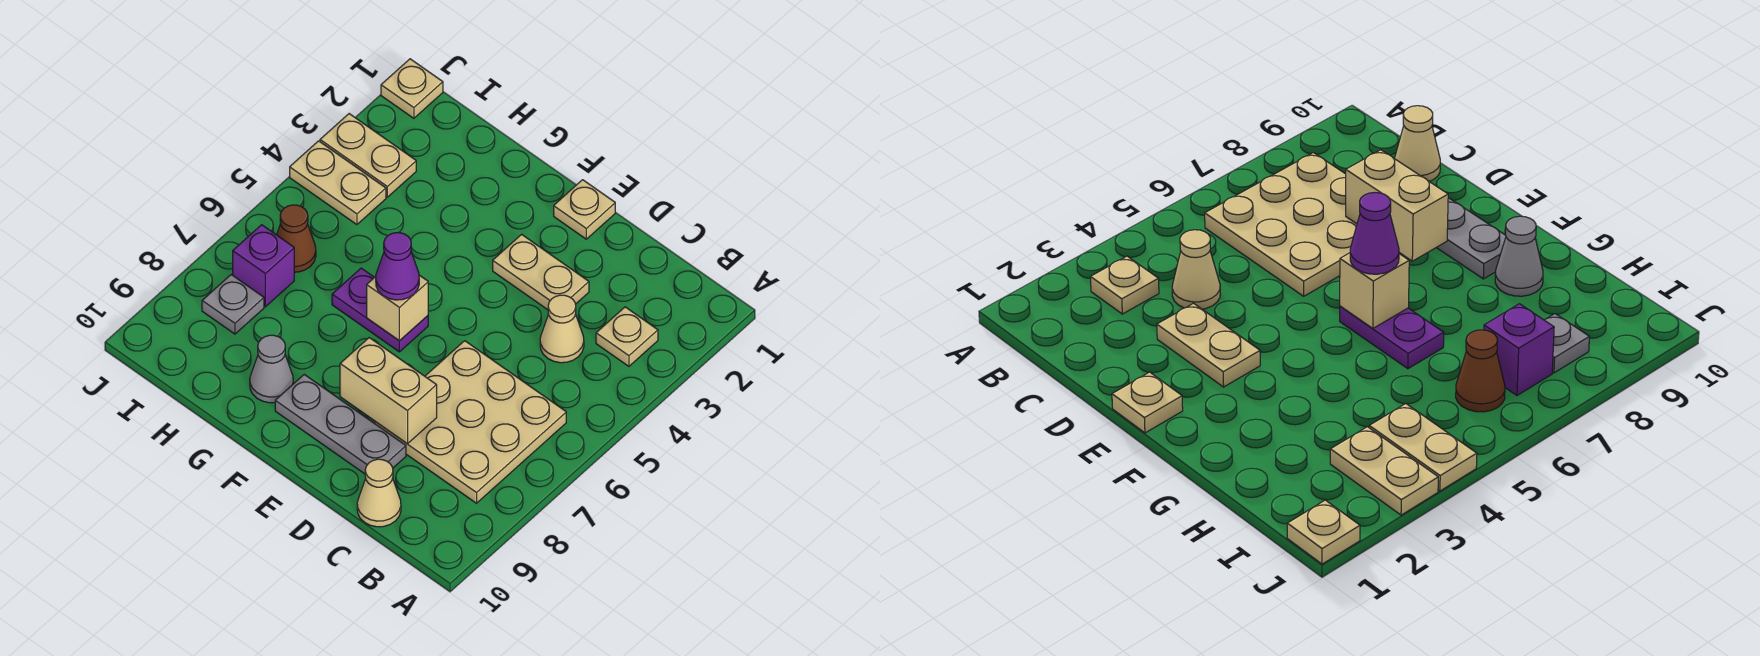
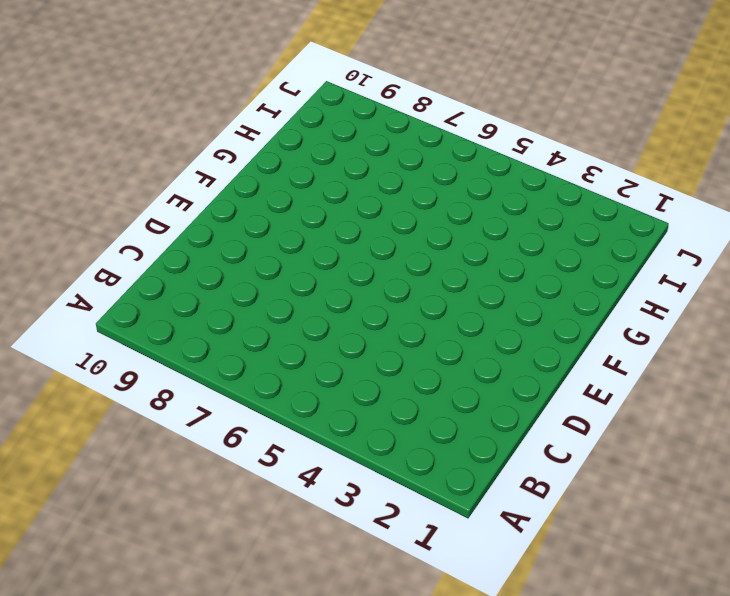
none -> tan plate B3 level 1
none -> tan plate B6:D8 level 1
none -> tan cone C4 level 1

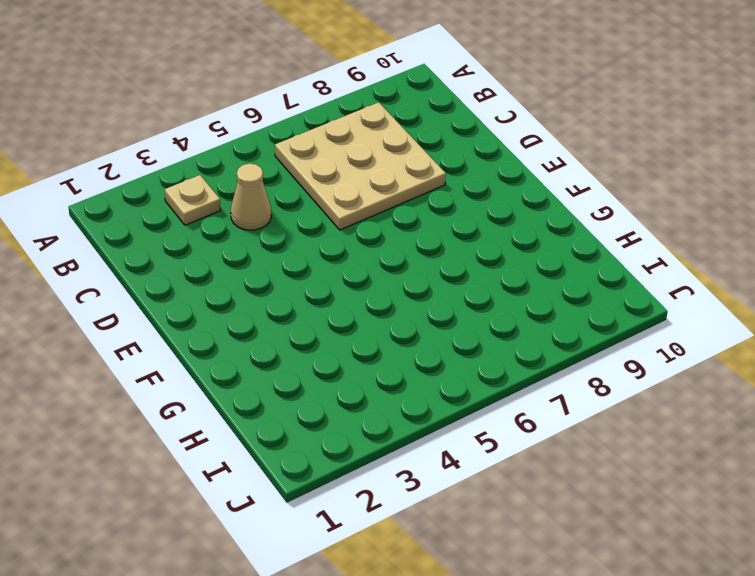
none -> tan cone C10 level 1
none -> tan plate D3:E3 level 1
none -> grey plate D9:F9 level 1

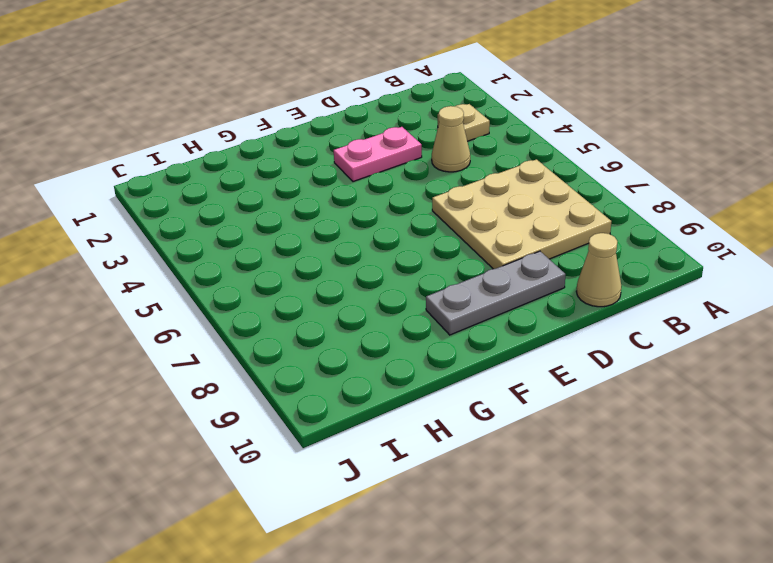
pink plate D3:E3 level 1 -> tan plate D3:E3 level 1
none -> tan plate E1 level 1
none -> purple plate F6:G6 level 1
none -> grey cone G9 level 1

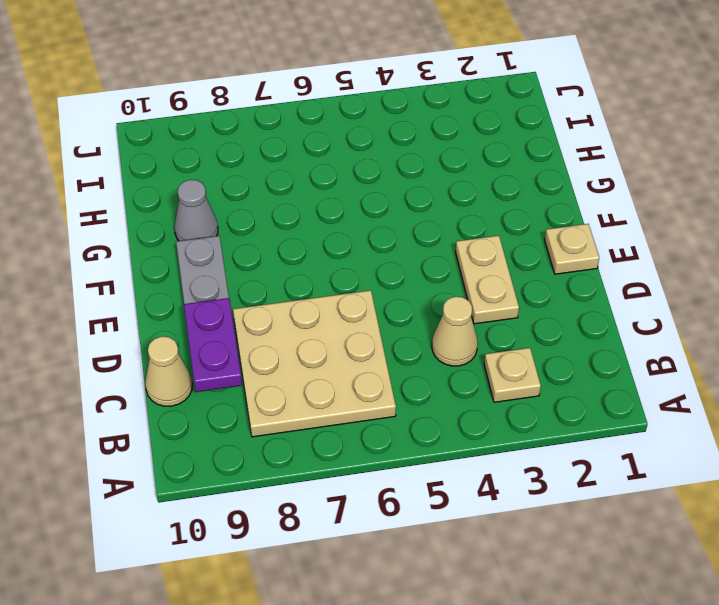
purple plate C9:D9 level 2 -> purple plate F6:G6 level 1
none -> tan plate I3:J3 level 1
none -> tan plate I4:J4 level 1
none -> brown cone I6 level 1

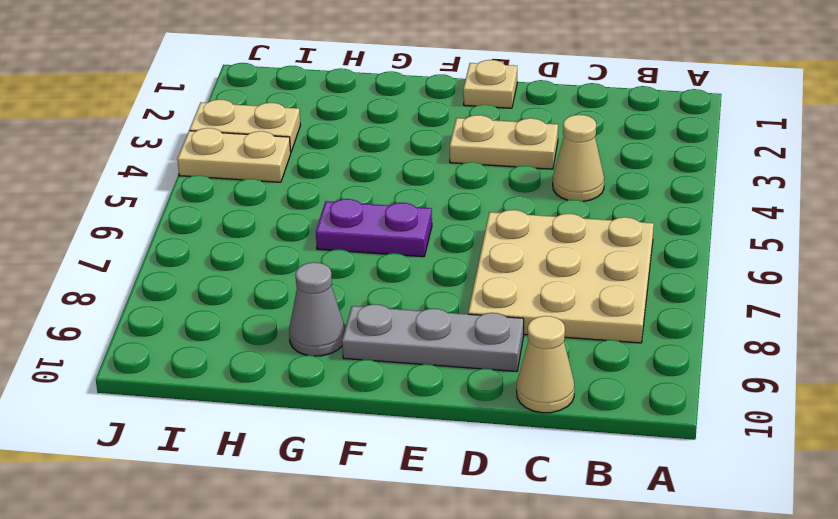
none -> tan plate B3 level 1
none -> brown cone I6 level 1
none -> purple brick I7 level 1

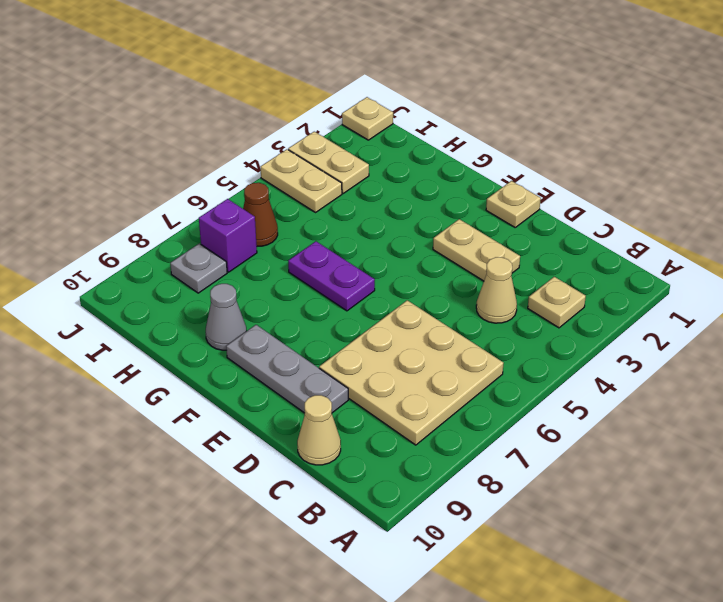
none -> tan brick D8:E8 level 2
none -> tan brick F6 level 2
none -> purple cone F6 level 3

